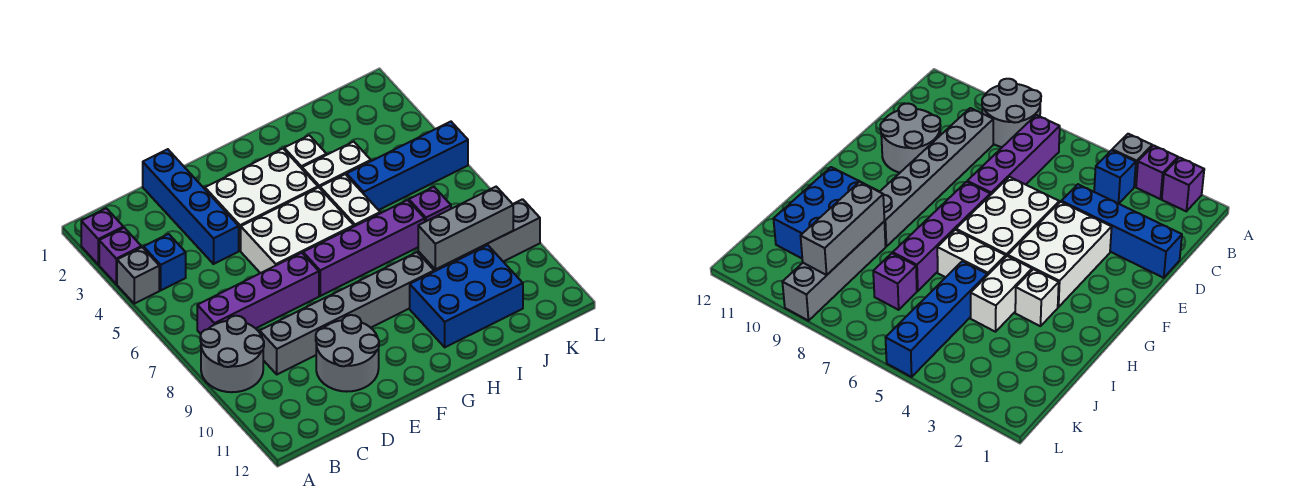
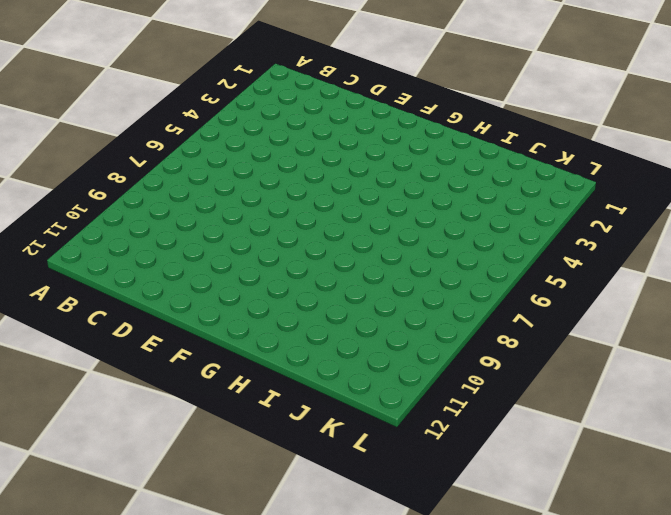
none -> purple brick A2 level 1
none -> purple brick A3 level 1
none -> grey brick A4 level 1

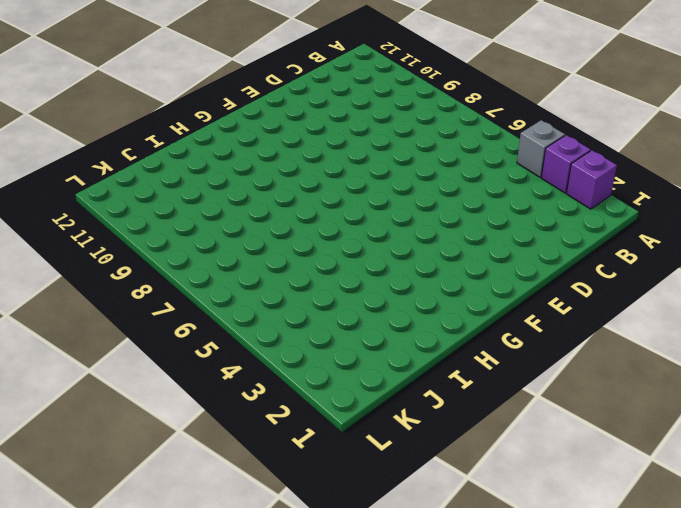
none -> grey round brick A8:B9 level 1
none -> blue brick B4 level 1
none -> purple brick B7:E7 level 1

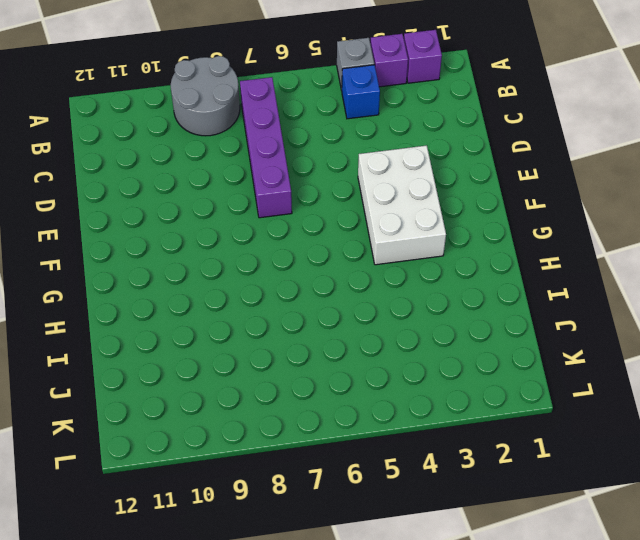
none -> grey brick C9:H9 level 1
none -> blue brick D1:D4 level 1
none -> grey round brick D10:E11 level 1

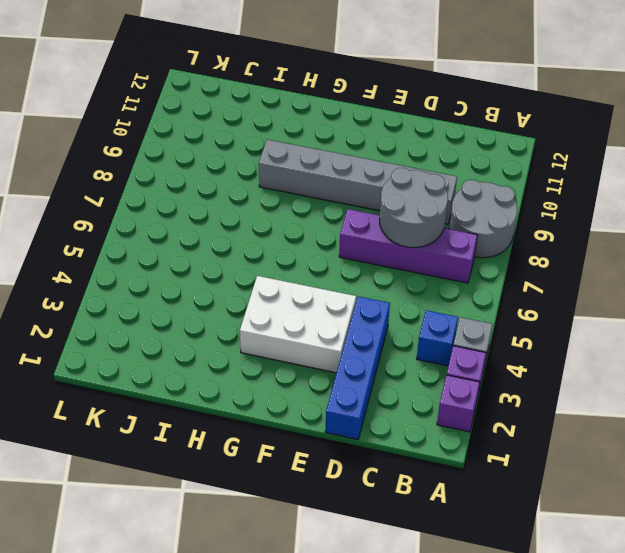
grey round brick C7:D8 level 2 -> grey round brick D10:E11 level 1
none -> white brick E5:G6 level 1
none -> purple brick F7:I7 level 1
none -> white brick H3 level 1

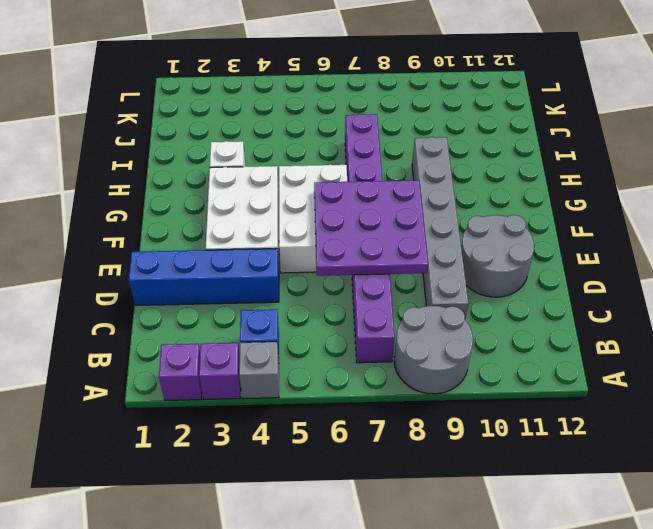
purple plate D6:F8 level 2 -> none
none -> white brick H4:I4 level 1
none -> white brick H5:H6 level 1
none -> blue brick H10:J11 level 1

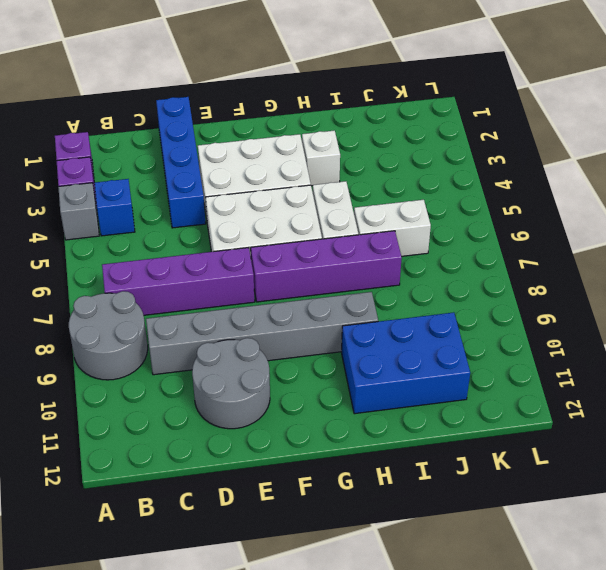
white brick I6:J6 level 1 -> white brick H4:I4 level 1
none -> blue brick I5:L5 level 1
none -> grey brick I9:L9 level 1
none -> purple brick J7 level 1

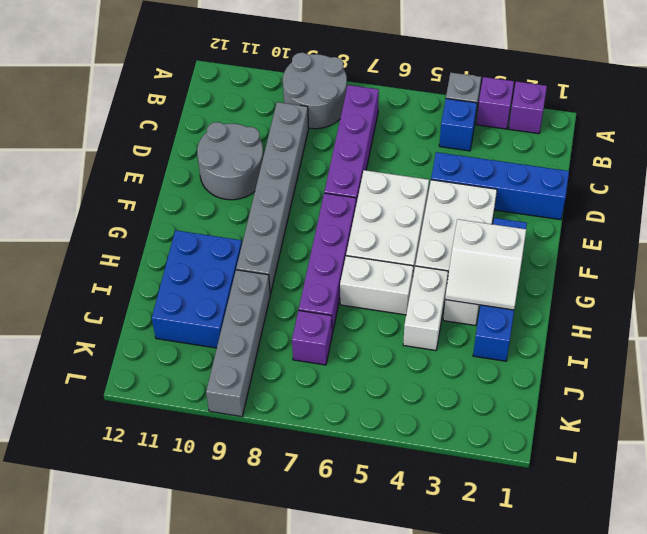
blue brick F2:I2 level 1 -> blue brick I5:L5 level 1
white slope G2:H3 level 2 top G -> none
none -> grey brick I9:K9 level 2

